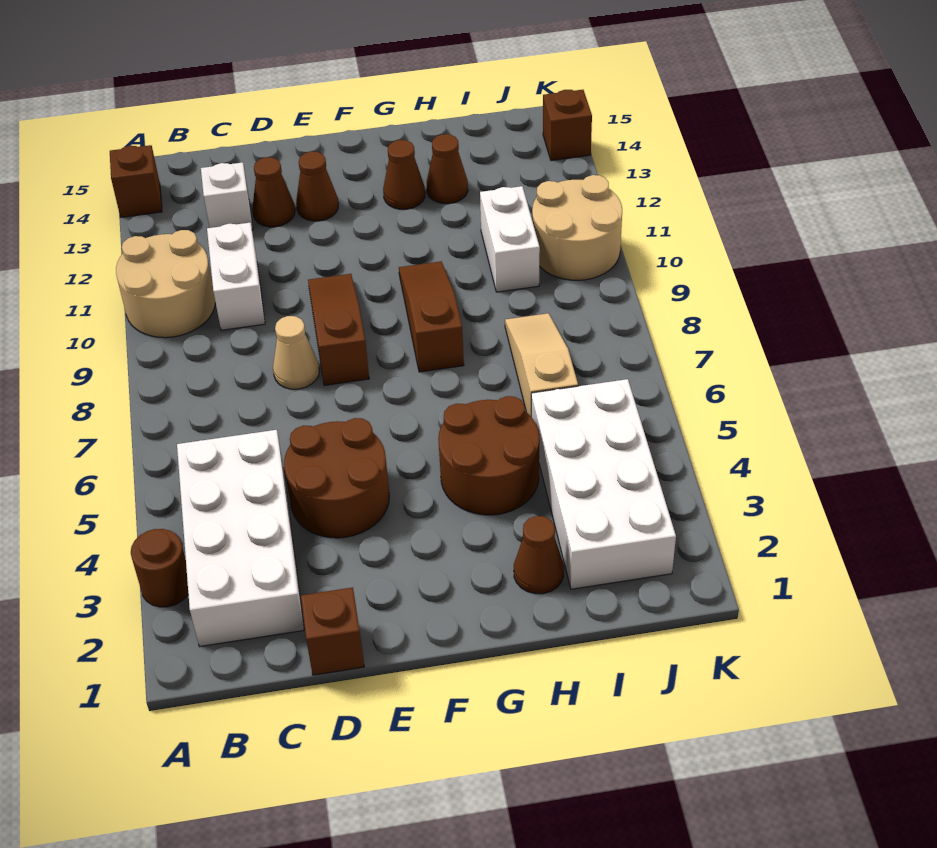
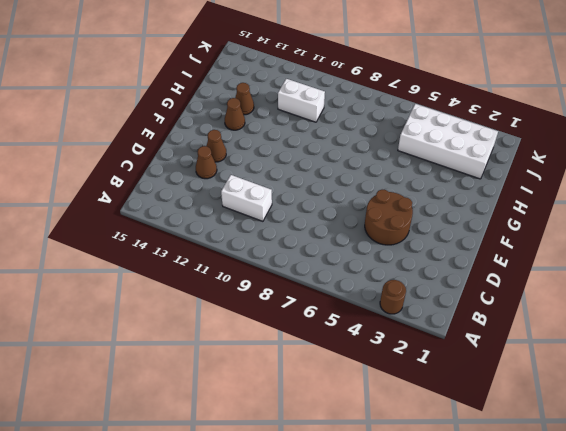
none -> tan round brick A10:B11 level 1
none -> brown brick A14 level 1
none -> white brick B2:C5 level 1

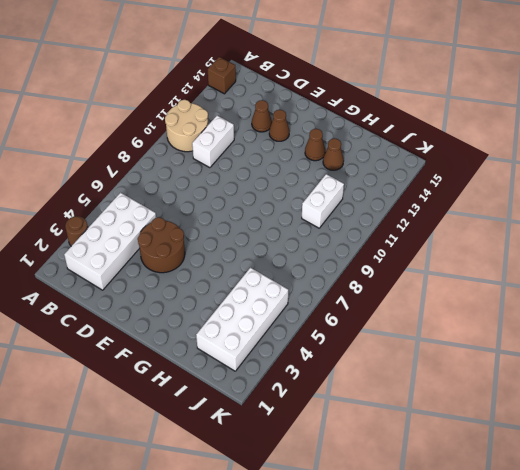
none -> white brick C13 level 1
none -> brown brick D1 level 1
none -> tan cone D8 level 1

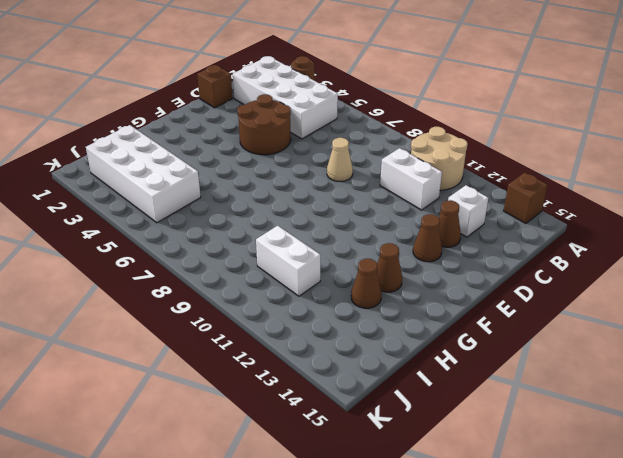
none -> brown slope E8:E10 level 1 top 8
none -> brown round brick G4:H5 level 1
none -> brown slope G8:G10 level 1 top 8

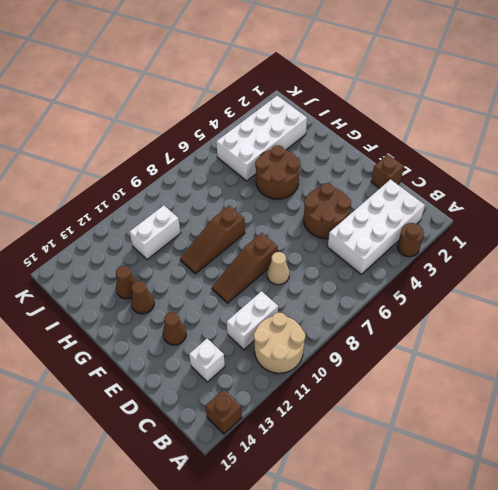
none -> brown cone D13 level 1
none -> brown cone H2 level 1
none -> tan slope I6:I8 level 1 top 6

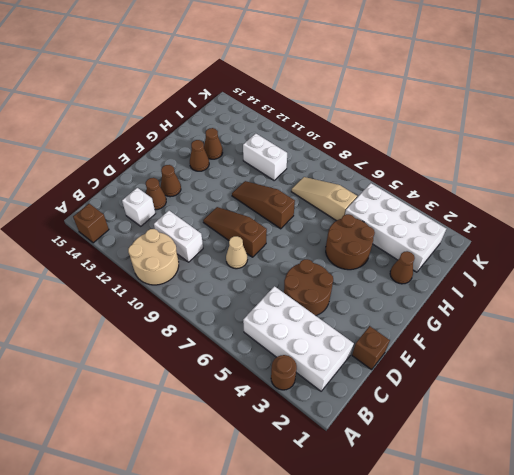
none -> tan round brick J10:K11 level 1
none -> brown brick K14 level 1

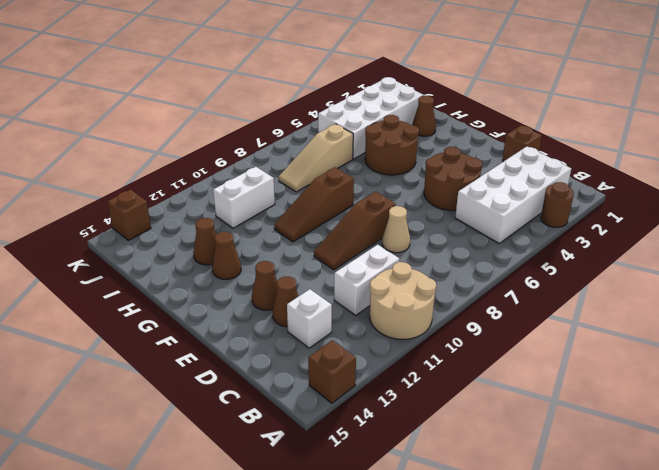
none -> tan round brick J10:K11 level 1

